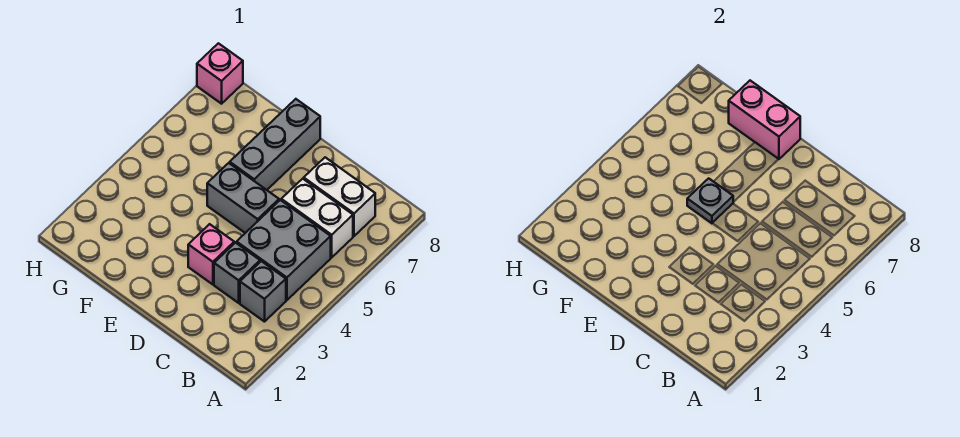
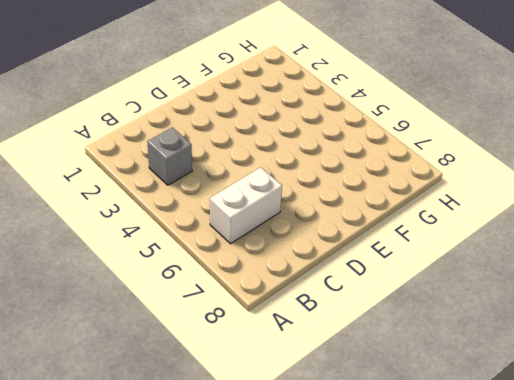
none -> grey brick B4:C5 level 1
none -> white brick B7:C7 level 1

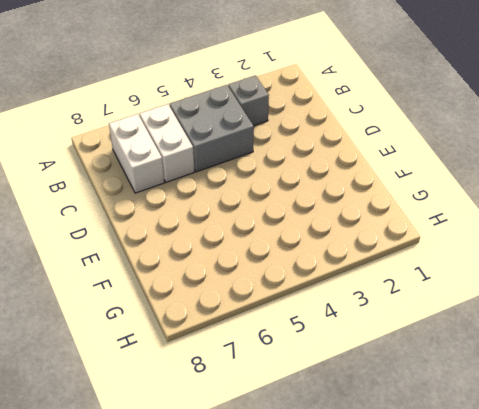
none -> grey brick C3 level 1
none -> pink brick D3 level 1

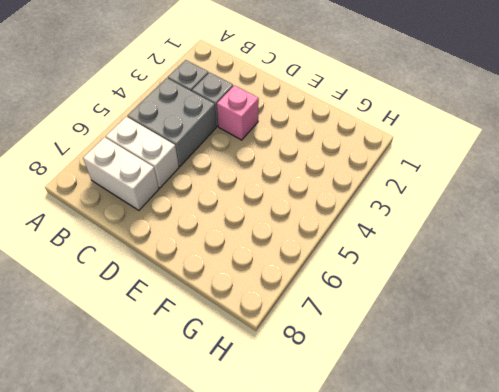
none -> grey brick D5:E5 level 1
none -> grey brick E6:E8 level 1

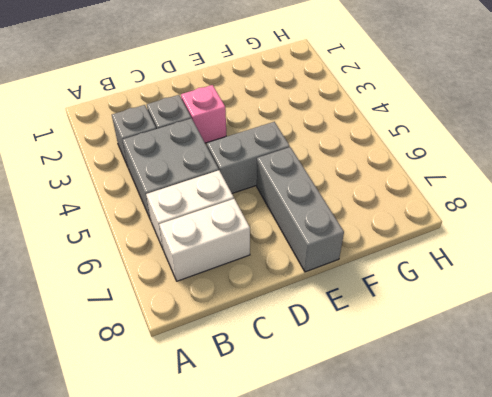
none -> pink brick H8 level 1
none -> grey plate E5 level 2

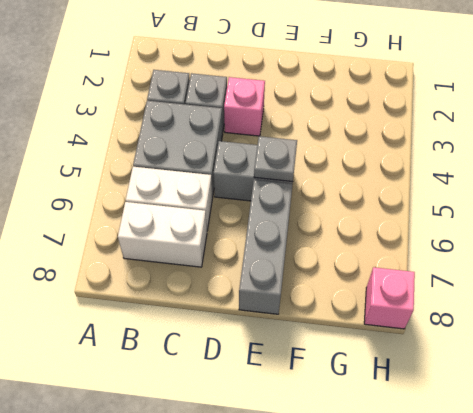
none -> pink brick E8:F8 level 2

